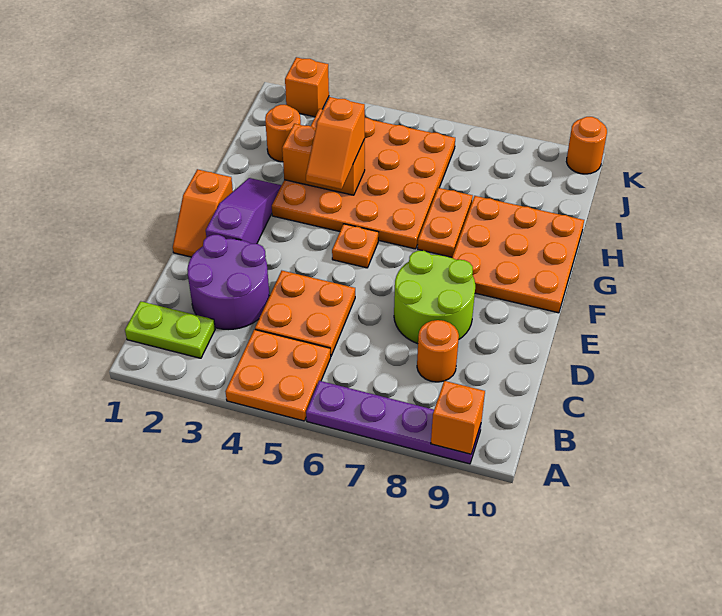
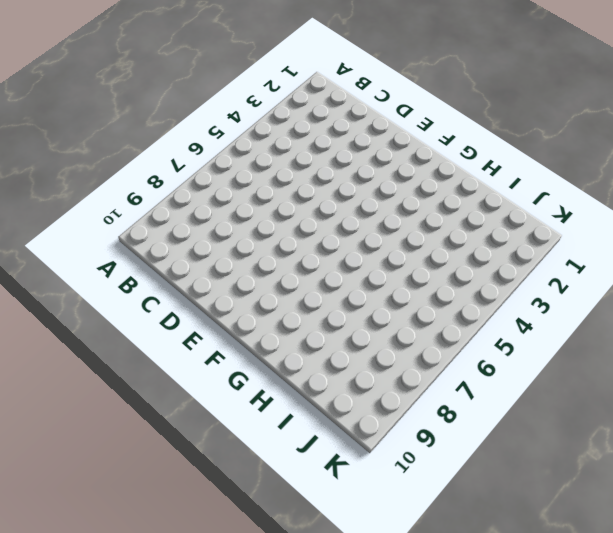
none -> orange plate A4:B5 level 1
none -> purple plate A6:A9 level 1
none -> lime plate B1:B2 level 1

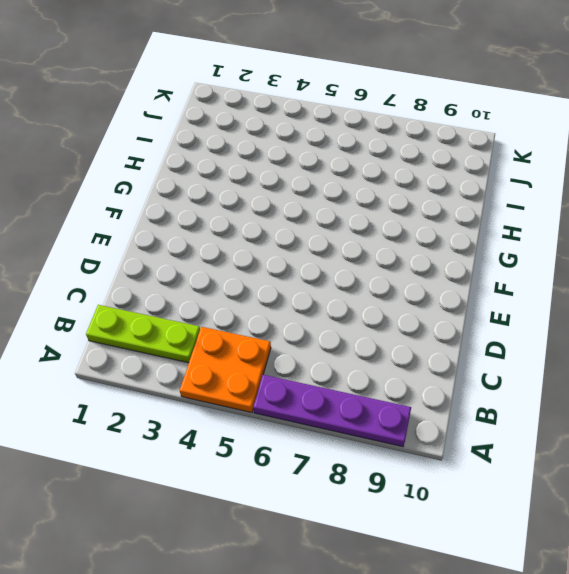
lime plate B1:B3 level 1 -> lime plate B1:B2 level 1
none -> purple round brick C2:D3 level 1
none -> orange plate C4:D5 level 1
none -> orange round brick C8 level 1

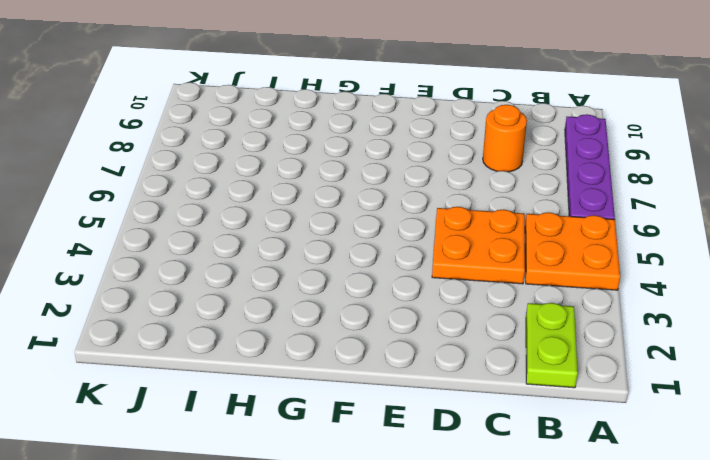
none -> purple round brick C2:D3 level 1
none -> lime round brick D7:E8 level 1
none -> orange slope E1:F1 level 1 top F

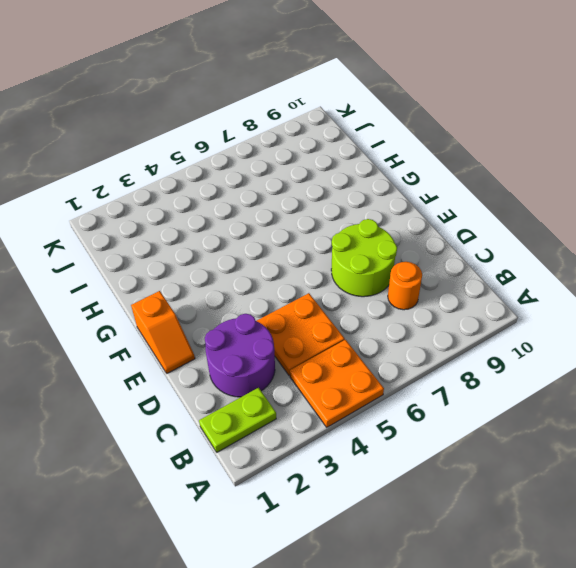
none -> purple plate A6:A9 level 1
none -> purple slope E2:G2 level 1 top E
none -> orange plate F5 level 1

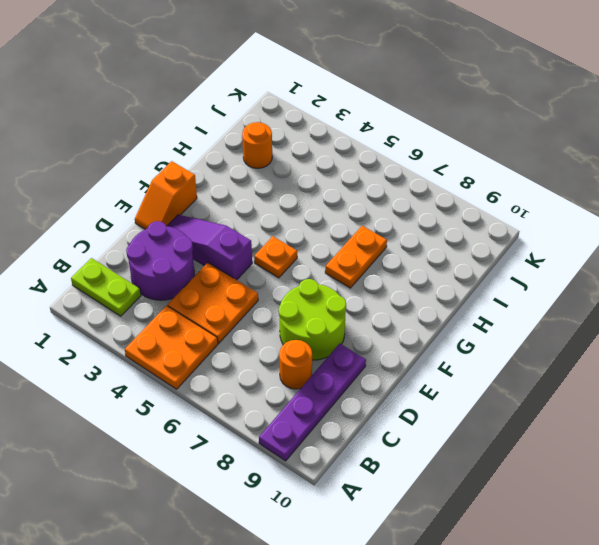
purple plate A9:D9 level 1 -> purple plate A6:A9 level 1
purple slope E2:E4 level 1 top 4 -> purple slope E2:G2 level 1 top E
none -> orange plate F8:H10 level 1
none -> orange plate G3:J6 level 1
none -> orange brick K2 level 1

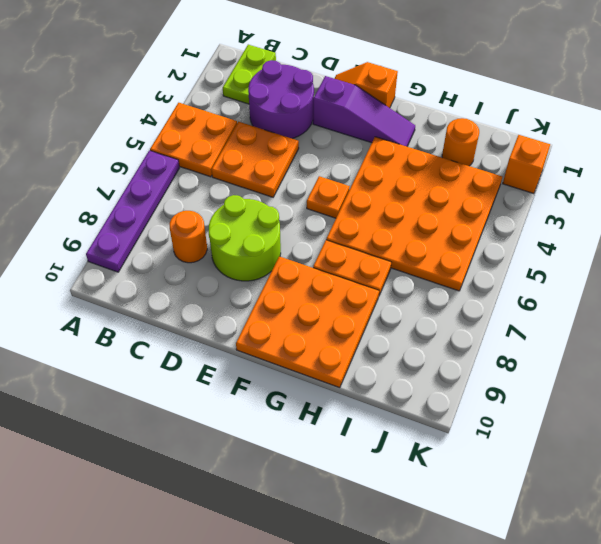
none -> orange round brick K10 level 1
none -> orange brick A9 level 2
none -> orange brick H3:H4 level 2

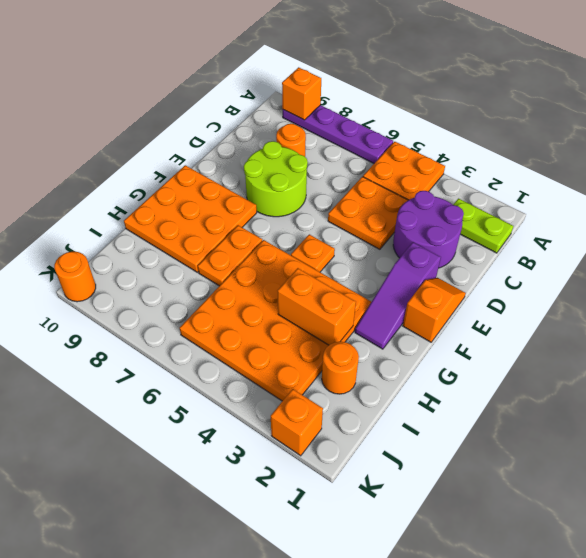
none -> orange slope G4:H4 level 3 top H

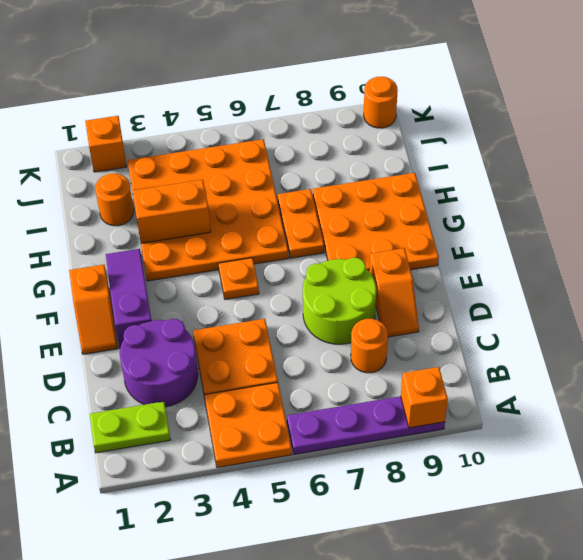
orange slope D9:E9 level 1 top E -> orange slope G4:H4 level 3 top H

